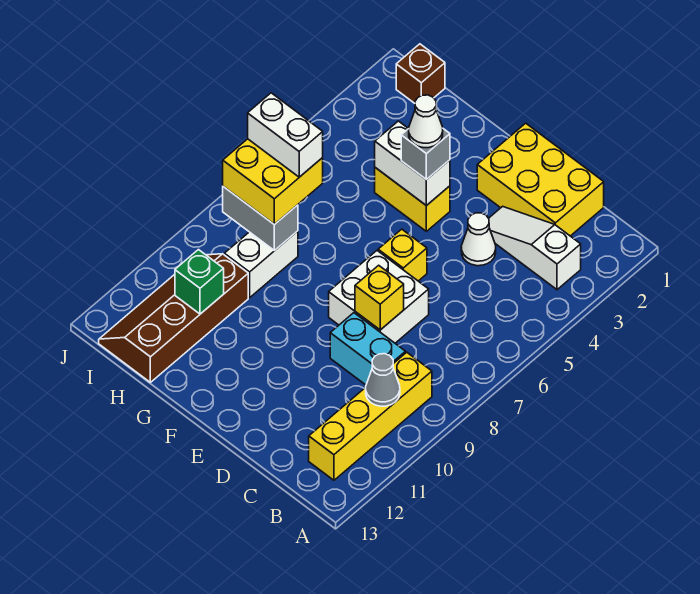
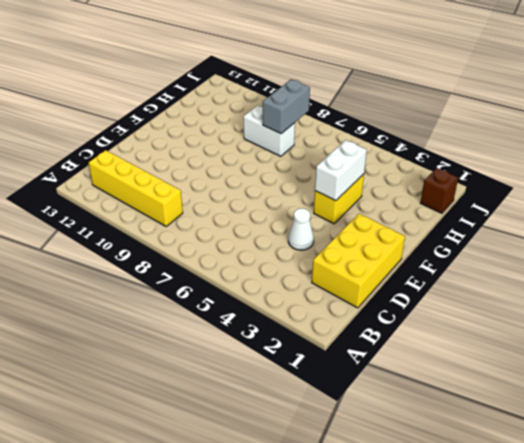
none -> white slope B3:D3 level 1 top B
none -> cyan brick C9:D9 level 1
none -> white brick D7:E8 level 1

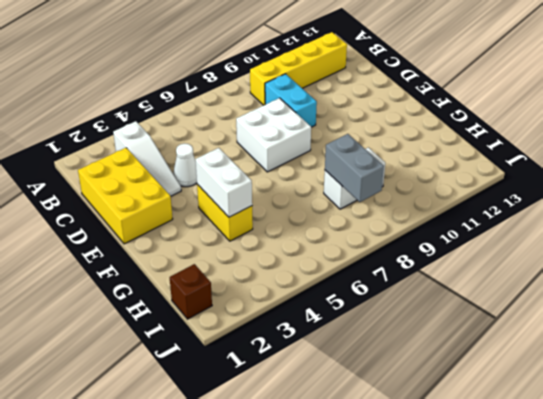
none -> yellow brick E6 level 1
none -> brown slope H10:I13 level 1 top H
none -> grey cone B10 level 2

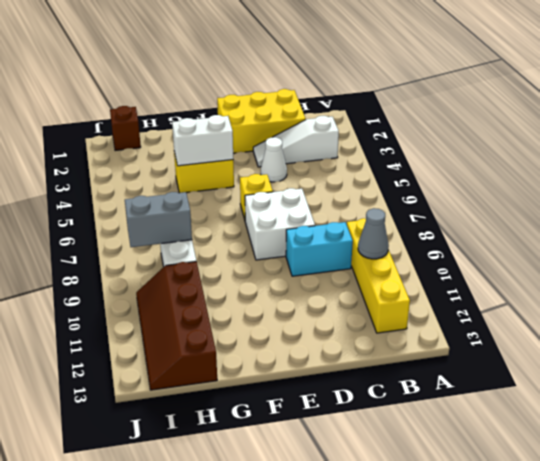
none -> yellow brick D8 level 2
none -> green brick H11 level 2
none -> grey brick F4 level 3

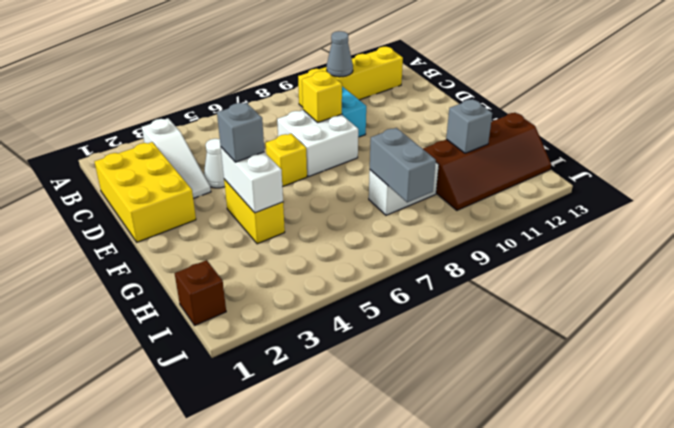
grey brick H11 level 2 -> green brick H11 level 2
none -> yellow brick H7:I8 level 3
none -> white cone F4 level 4
none -> white brick H7:I7 level 4

